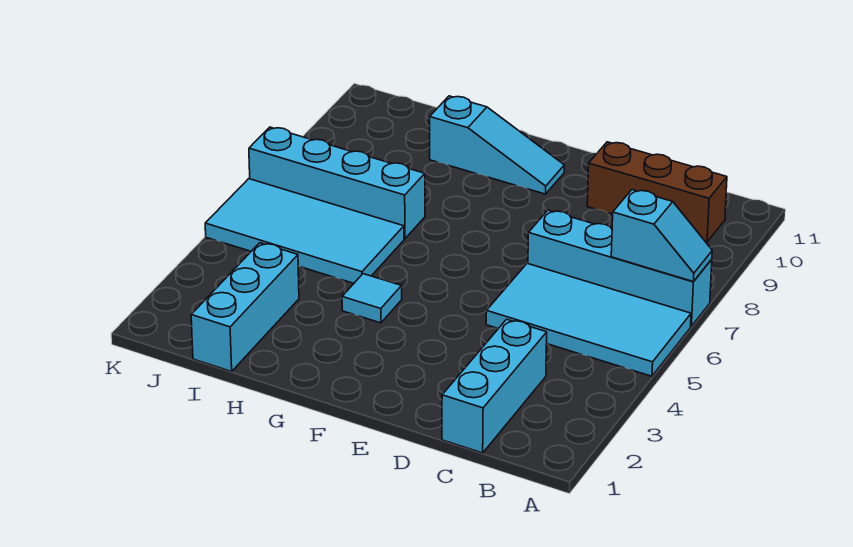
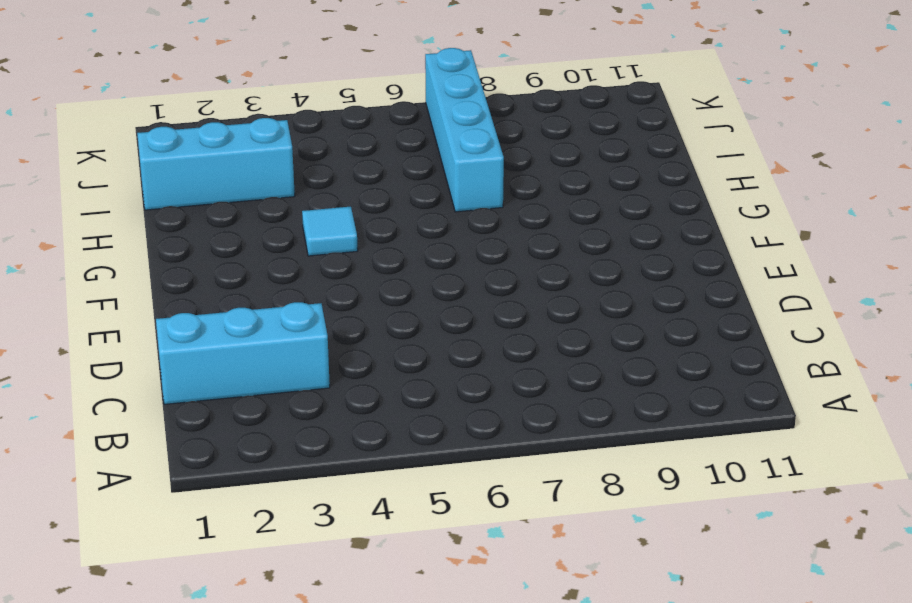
none -> cyan tile A5:D6 level 1
none -> cyan brick A7:D7 level 1

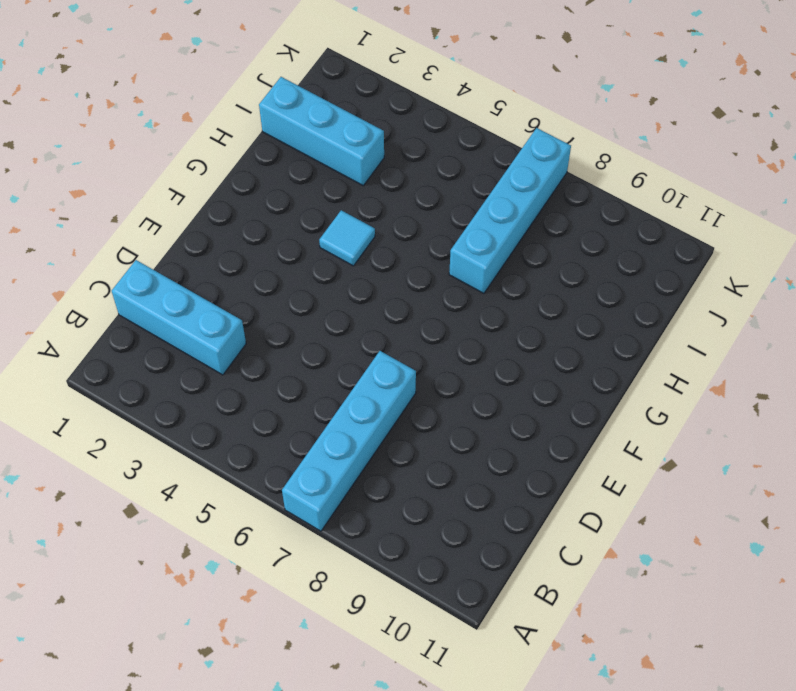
none -> cyan tile A5:D6 level 1
none -> brown brick B10:D10 level 1

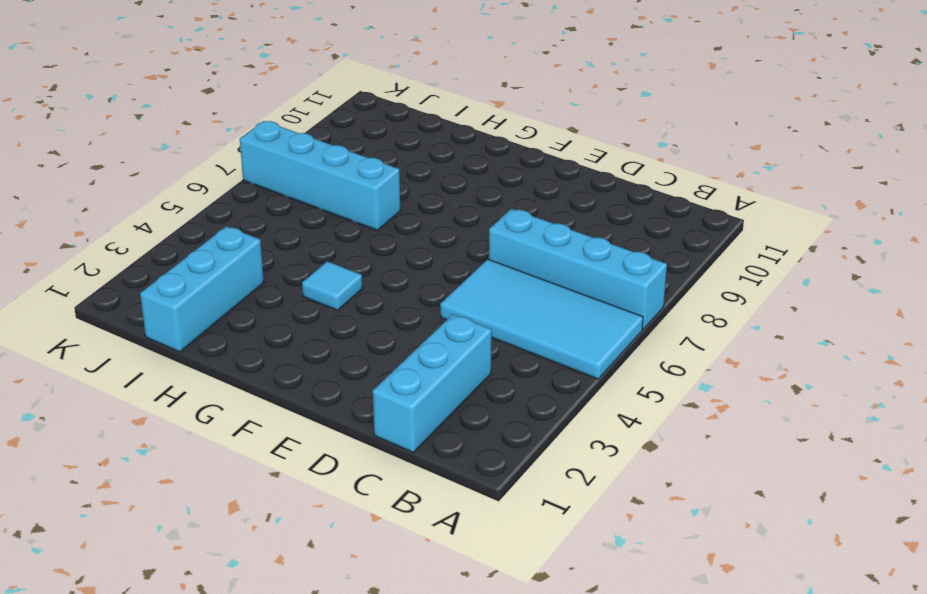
none -> brown brick B10:D10 level 1
none -> cyan slope F10:H10 level 1 top H

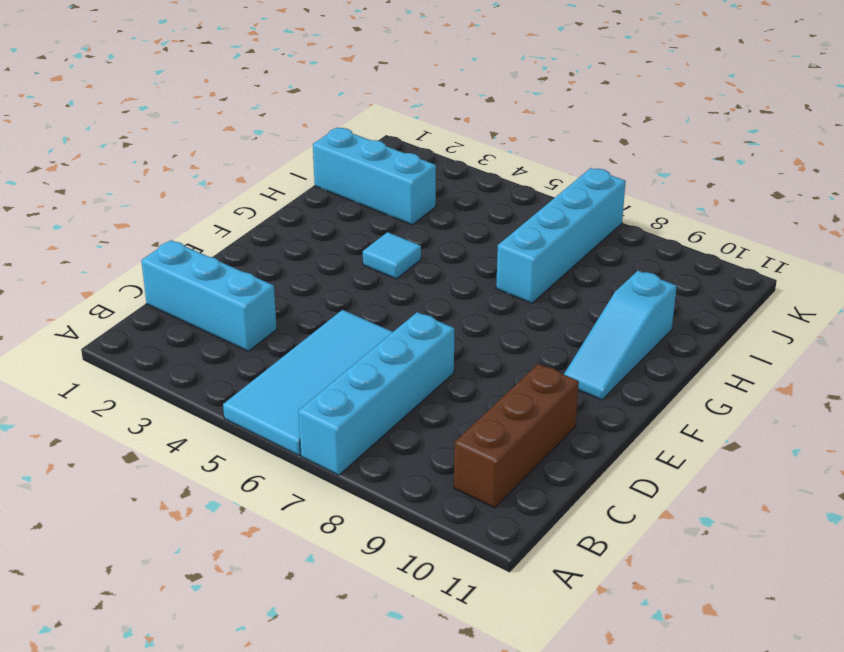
none -> cyan tile H5:K6 level 1
none -> cyan slope A7:B7 level 2 top B

